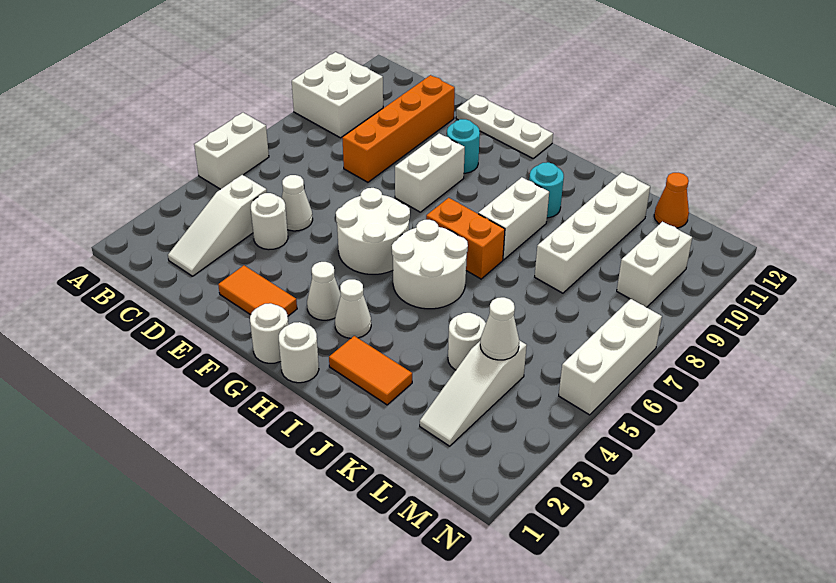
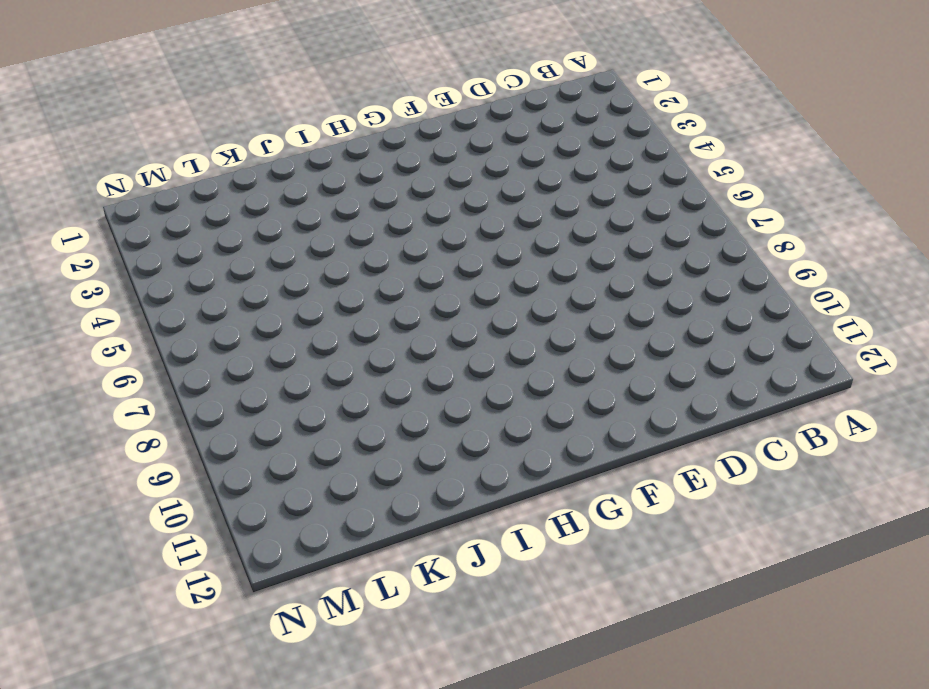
none -> white brick A5:A6 level 1
none -> white brick A9:B10 level 1
none -> white slope C2:C4 level 1 top 4

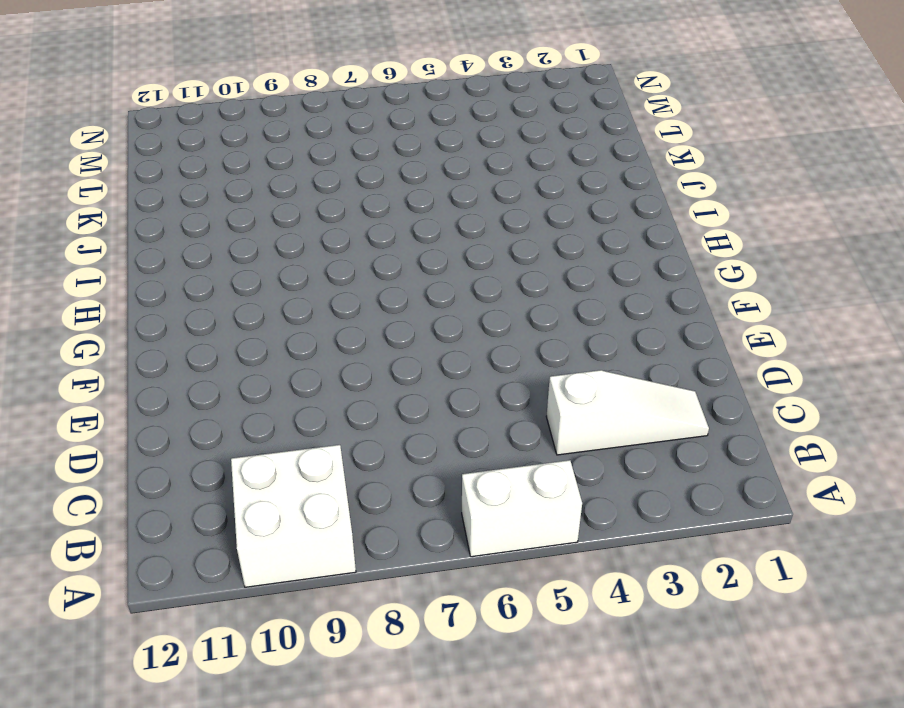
none -> white round brick D4 level 1
none -> white cone D5 level 1
none -> orange brick D8:D11 level 1

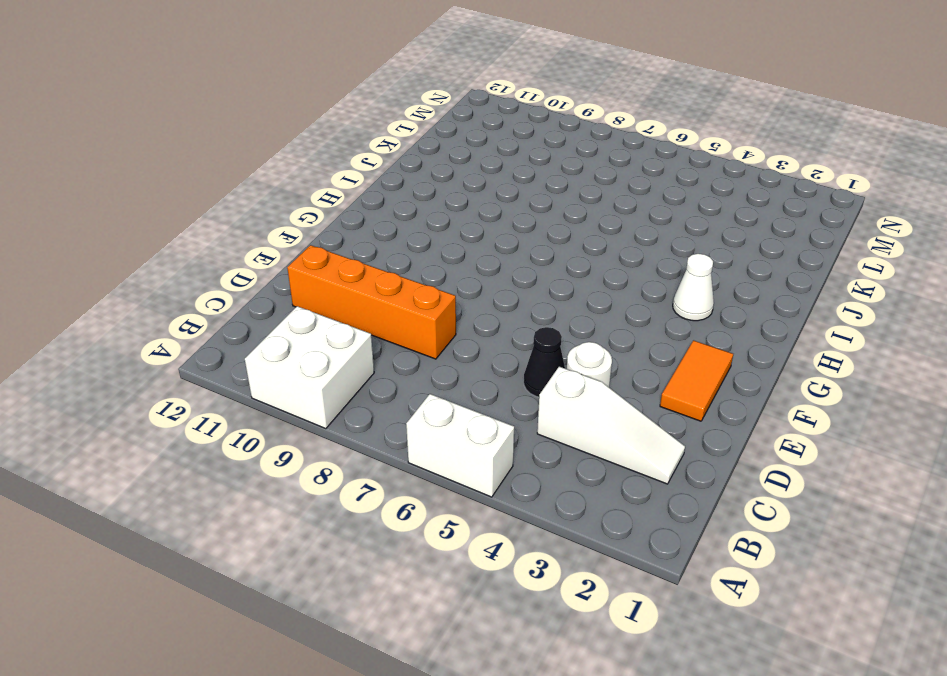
black cone D5 level 1 -> white cone D5 level 1
none -> white plate E12:G12 level 1
none -> white round brick F5:G6 level 1
none -> white brick F8:F9 level 1

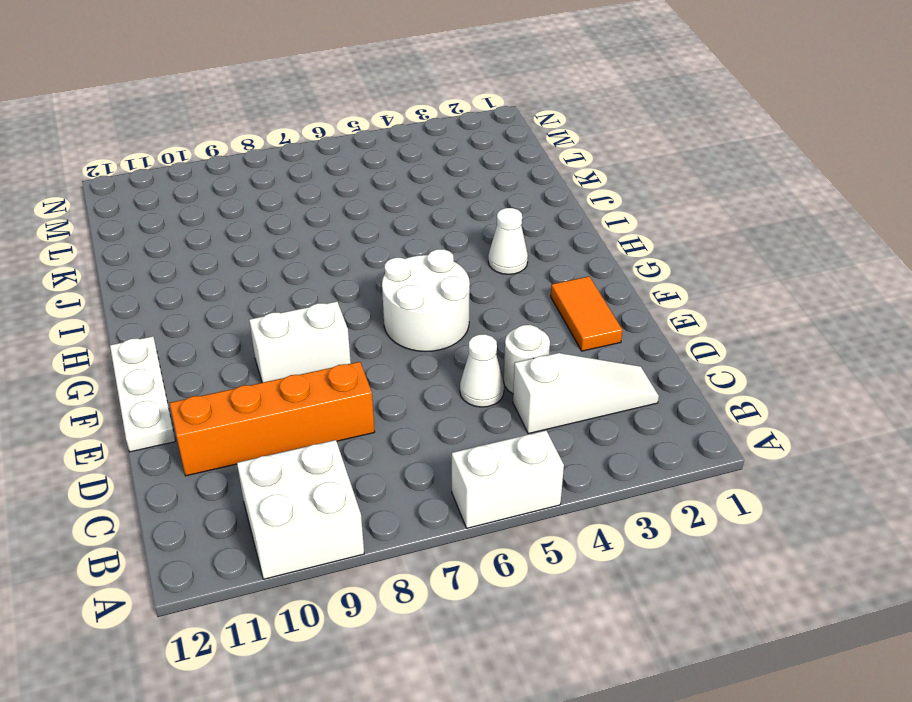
none -> cyan round brick F10 level 1
none -> white round brick G1 level 1
none -> white cone G3 level 1

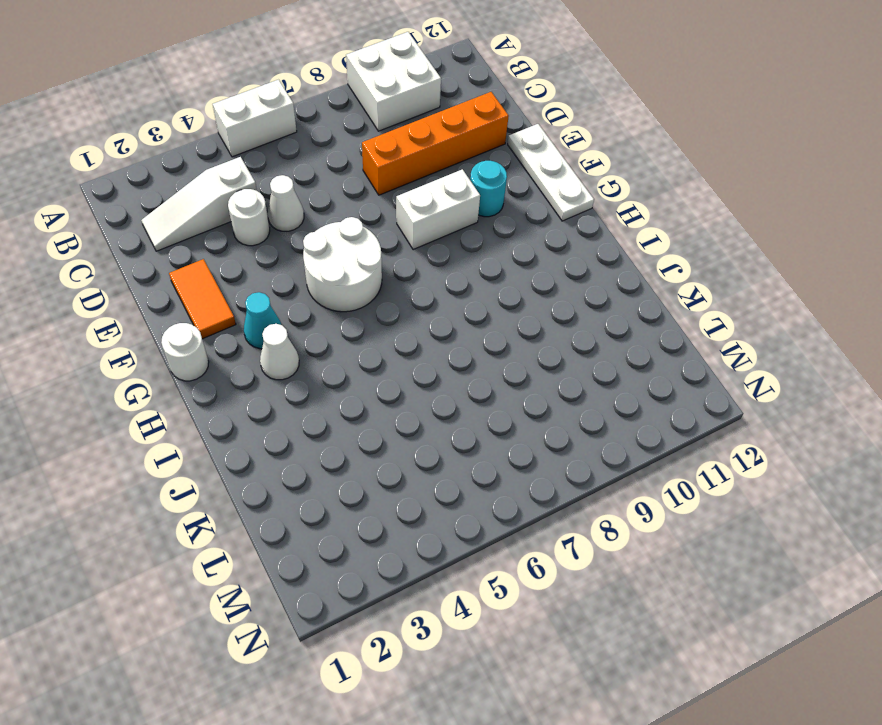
cyan cone G3 level 1 -> white cone G3 level 1
none -> white round brick H1 level 1
none -> white round brick H5:I6 level 1
none -> orange brick H7:I7 level 1

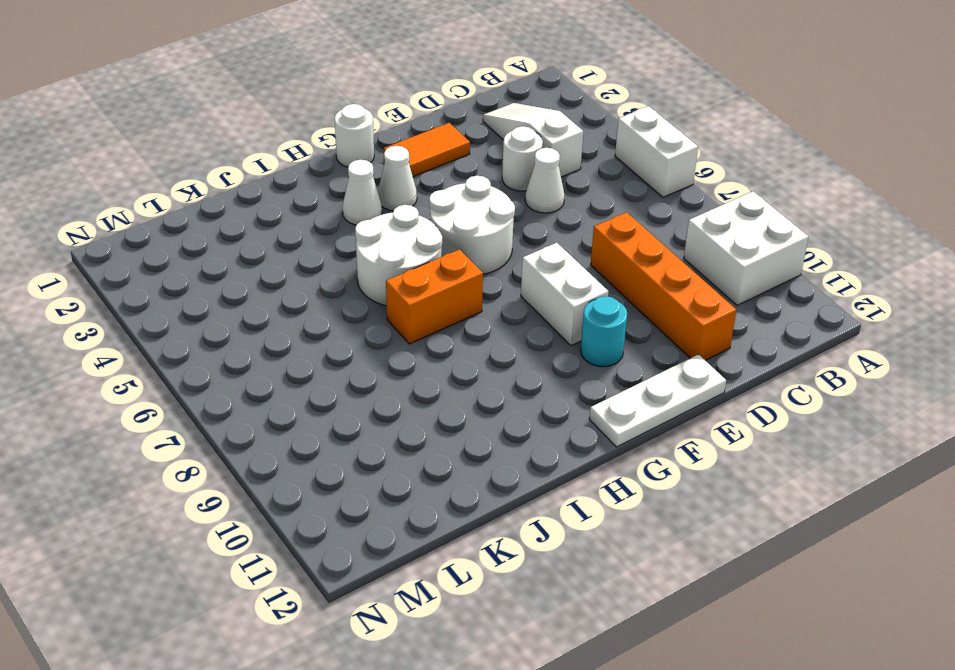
none -> white round brick H1 level 1
none -> orange tile I2:J2 level 1
none -> white brick I8:I9 level 1

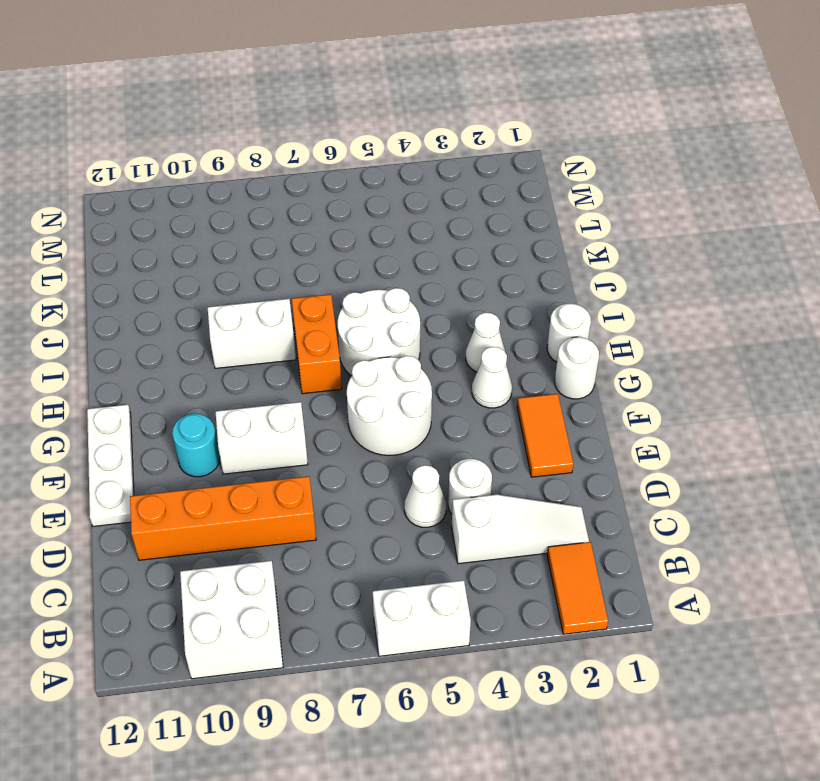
orange tile A2:B2 level 1 -> orange tile I2:J2 level 1
none -> cyan round brick I10 level 1
none -> white round brick K4 level 1
none -> white brick K8:K11 level 1

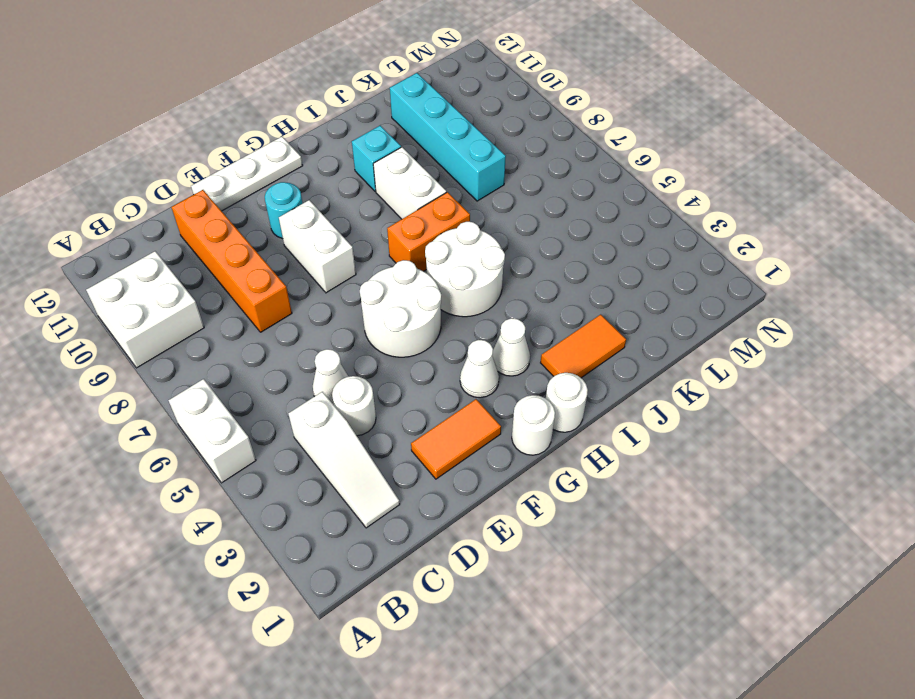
cyan brick I10 level 1 -> cyan round brick I10 level 1
cyan brick K8:K11 level 1 -> white brick K8:K11 level 1
none -> white round brick K4 level 1
none -> white slope L2:L4 level 1 top 4
none -> orange cone L12 level 1

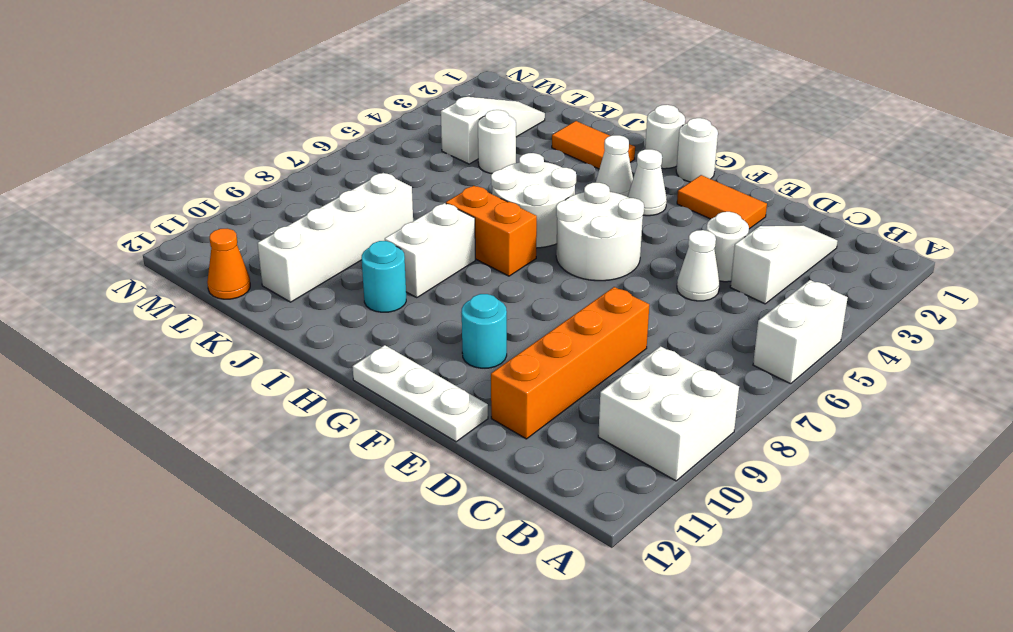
none -> white brick F8:F9 level 1
none -> white brick M9:M10 level 1
none -> white brick N5:N7 level 1

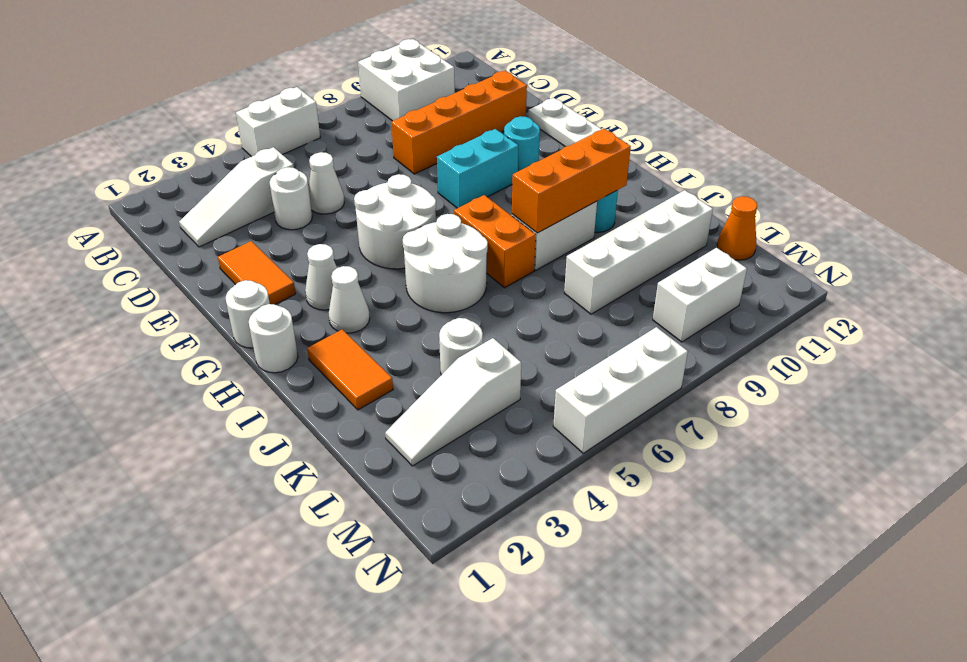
cyan brick F8:F9 level 1 -> white brick F8:F9 level 1
orange brick I8:I10 level 2 -> none
none -> white cone L4 level 2

